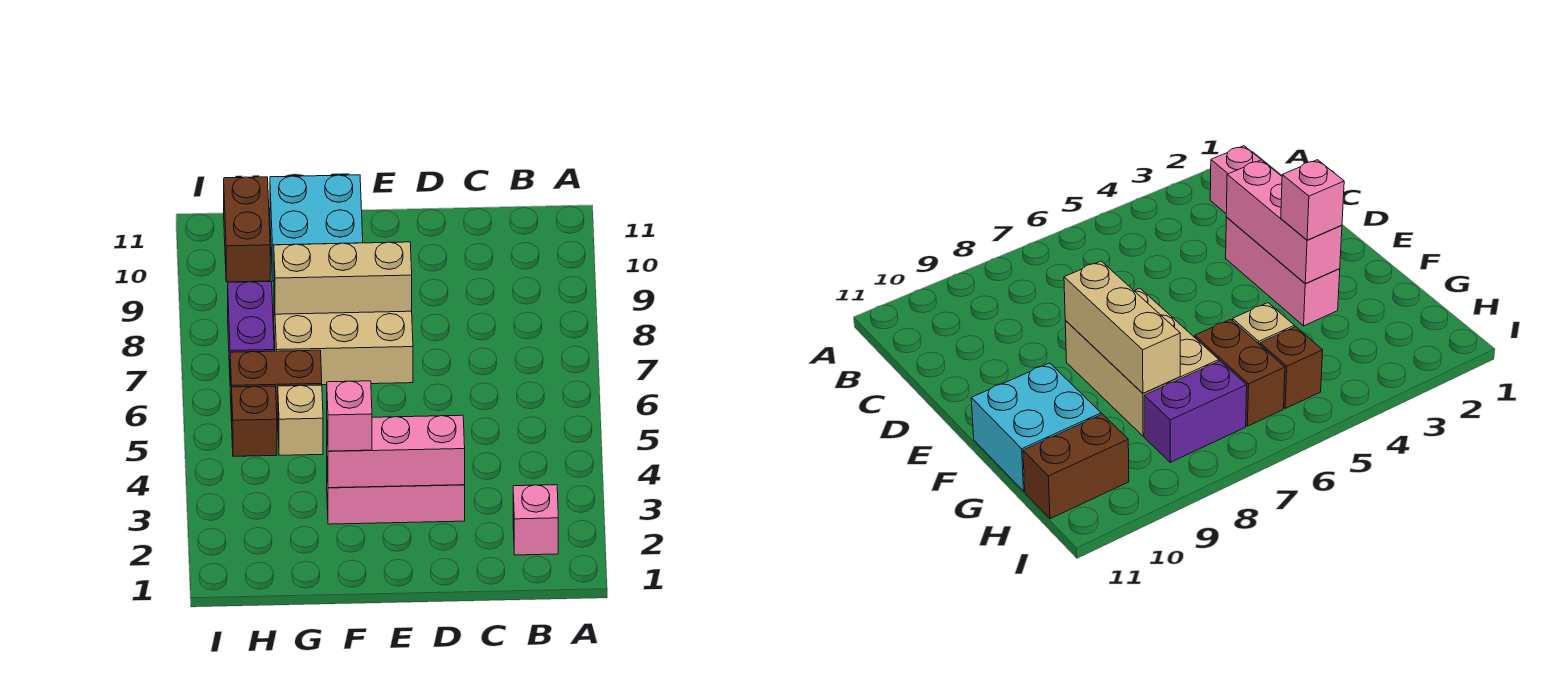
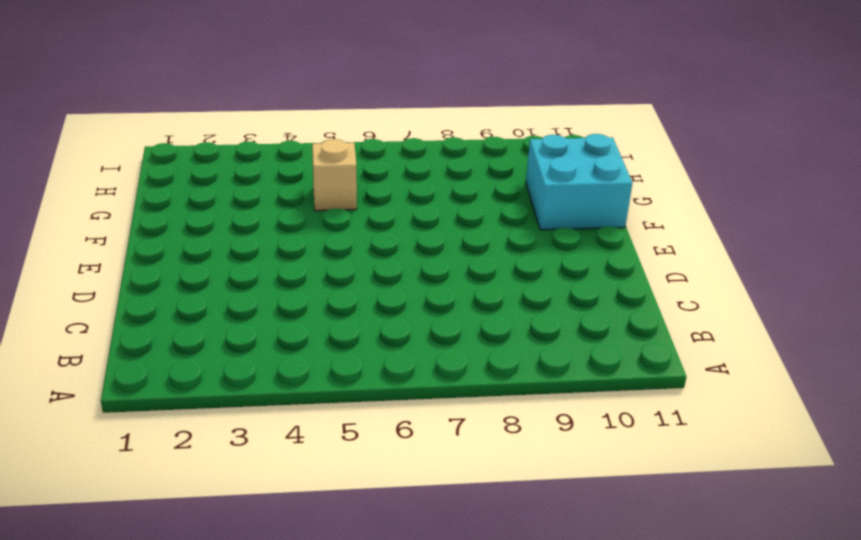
none -> pink brick B2 level 1
none -> pink brick D3:F3 level 1
none -> tan brick E7:G8 level 1

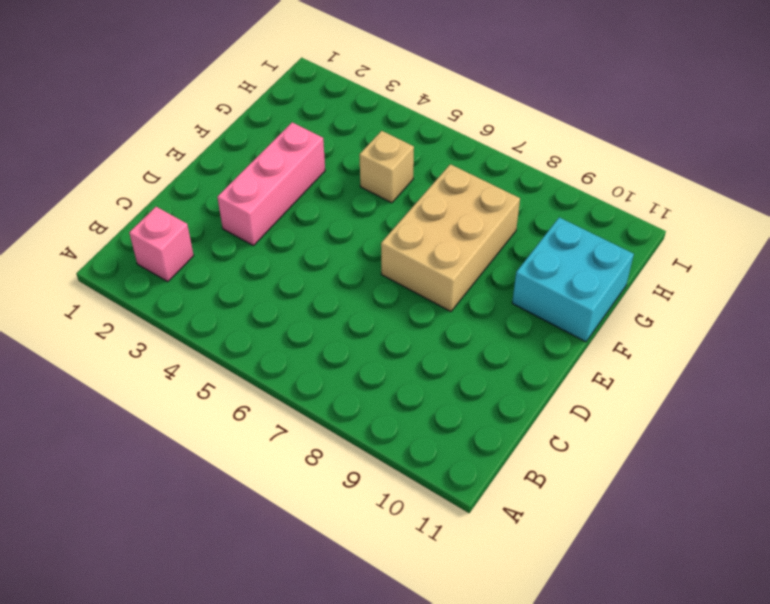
none -> brown brick G6:H6 level 1
none -> brown brick H5 level 1
none -> purple brick H7:H8 level 1

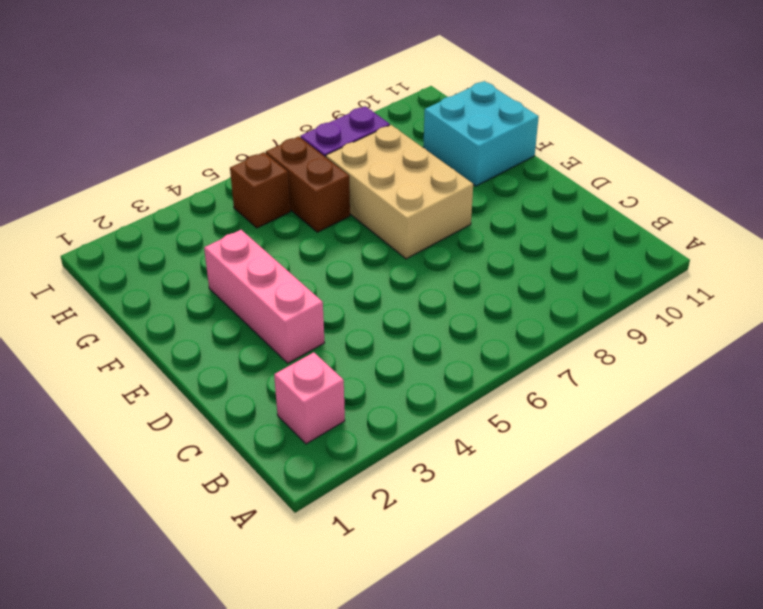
none -> tan brick G5 level 1
none -> brown brick H10:H11 level 1
none -> pink brick D3:F3 level 2

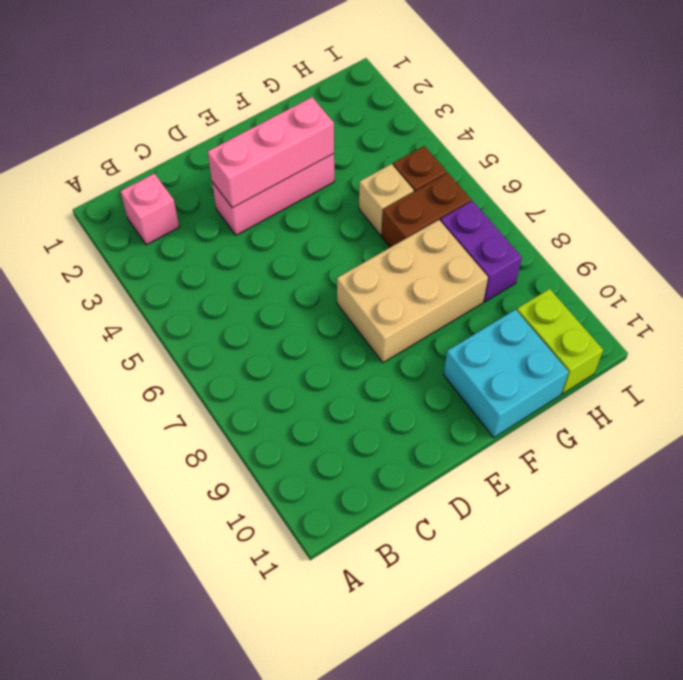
lime brick H10:H11 level 1 -> brown brick H10:H11 level 1
none -> tan brick E8:G8 level 2
none -> pink brick F3 level 3

